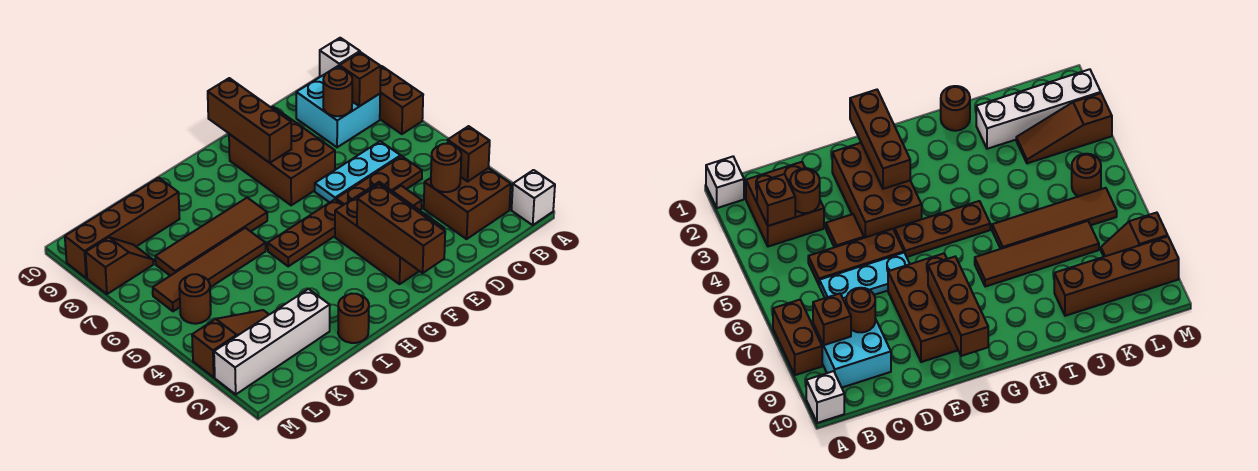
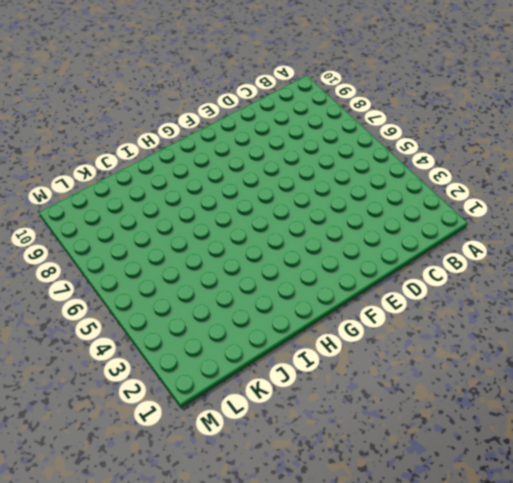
none -> white brick A1 level 1
none -> brown brick A7:A8 level 1
none -> white brick A10 level 1

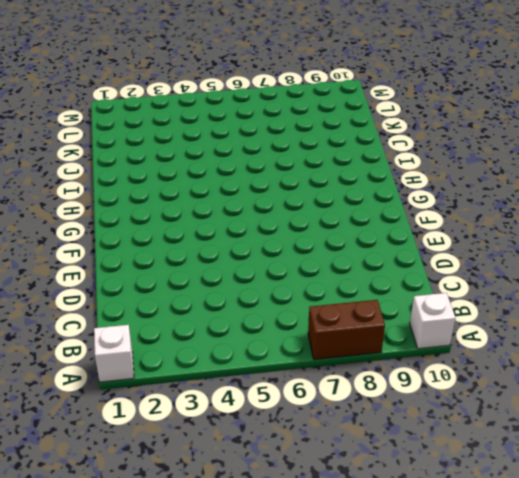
none -> brown brick B2:C3 level 1
none -> cyan brick B8:C9 level 1
none -> brown plate C5:E5 level 1

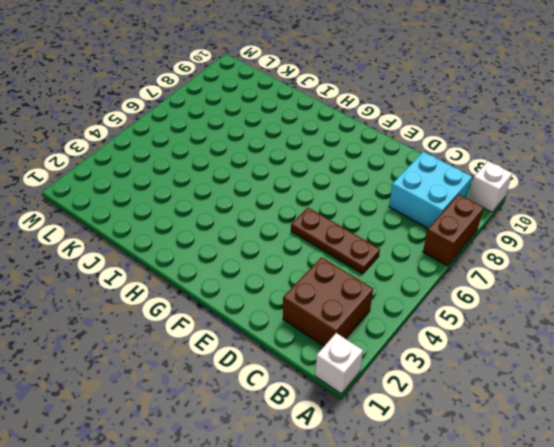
none -> cyan plate C6:E6 level 1
none -> brown tile D4 level 1
none -> brown brick E2:F4 level 1

